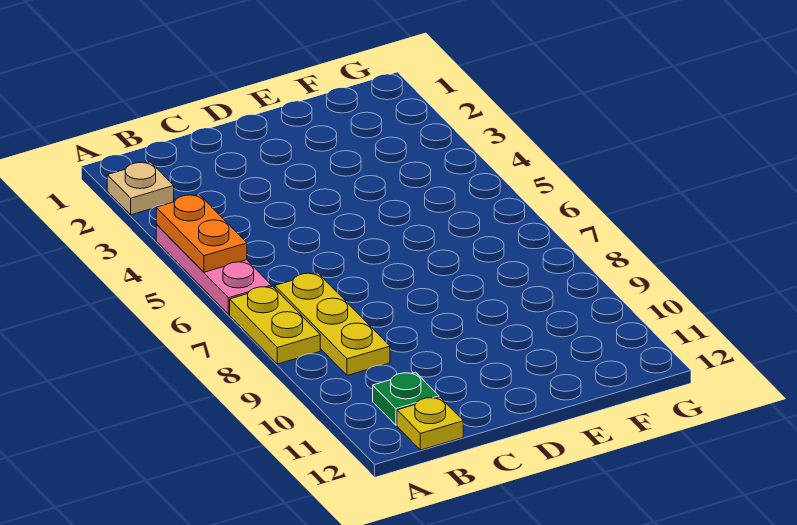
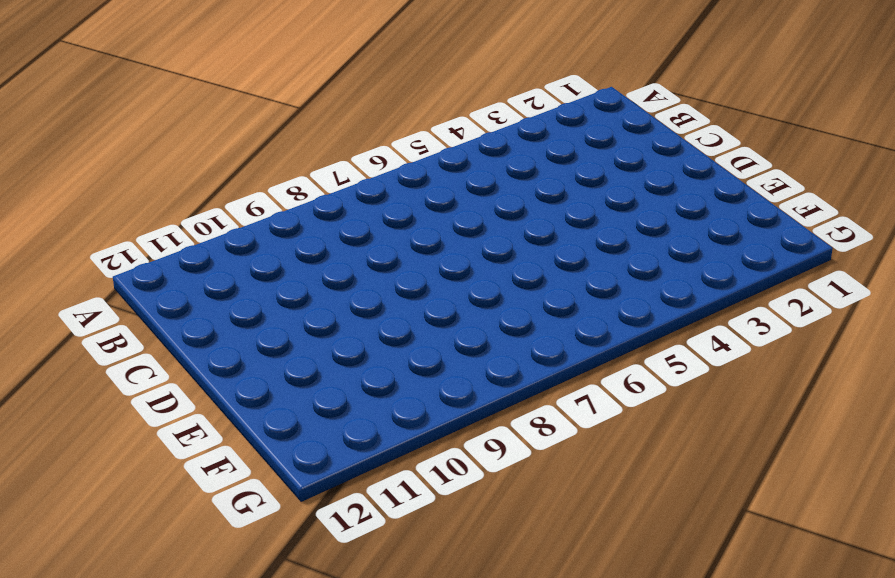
none -> tan plate A2 level 1
none -> pink plate A4:A6 level 1

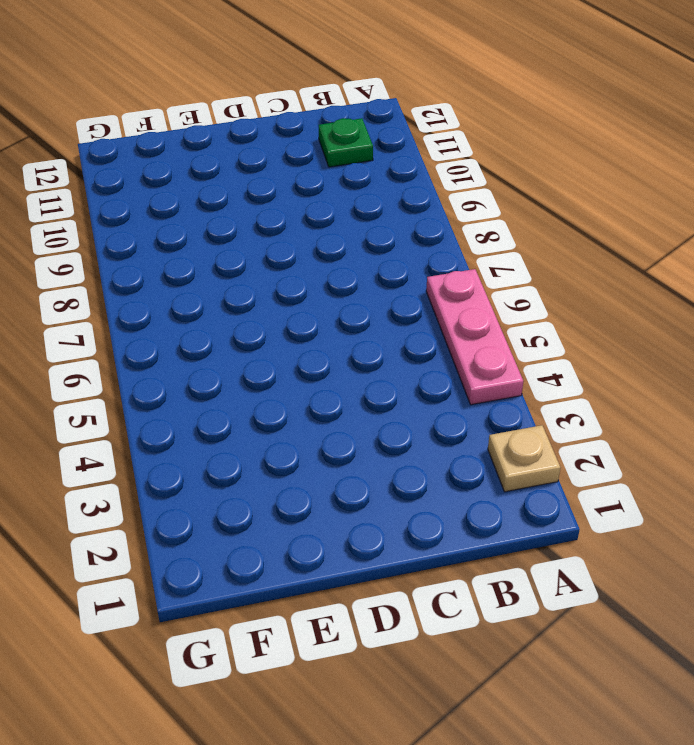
none -> yellow plate A7:A8 level 1
none -> yellow plate B7:B9 level 1

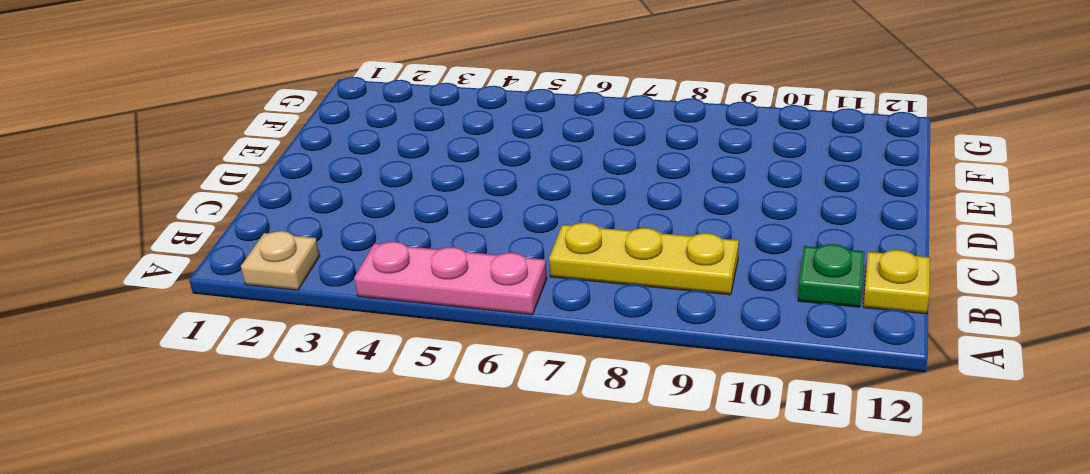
none -> yellow plate A7:A8 level 1
none -> orange plate A4:A5 level 2

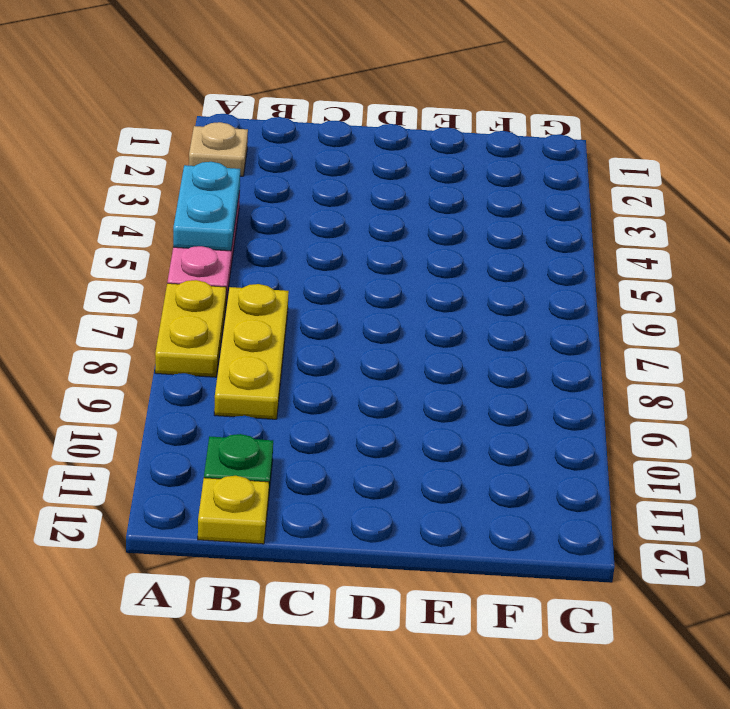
cyan plate A4:A5 level 2 -> orange plate A4:A5 level 2

